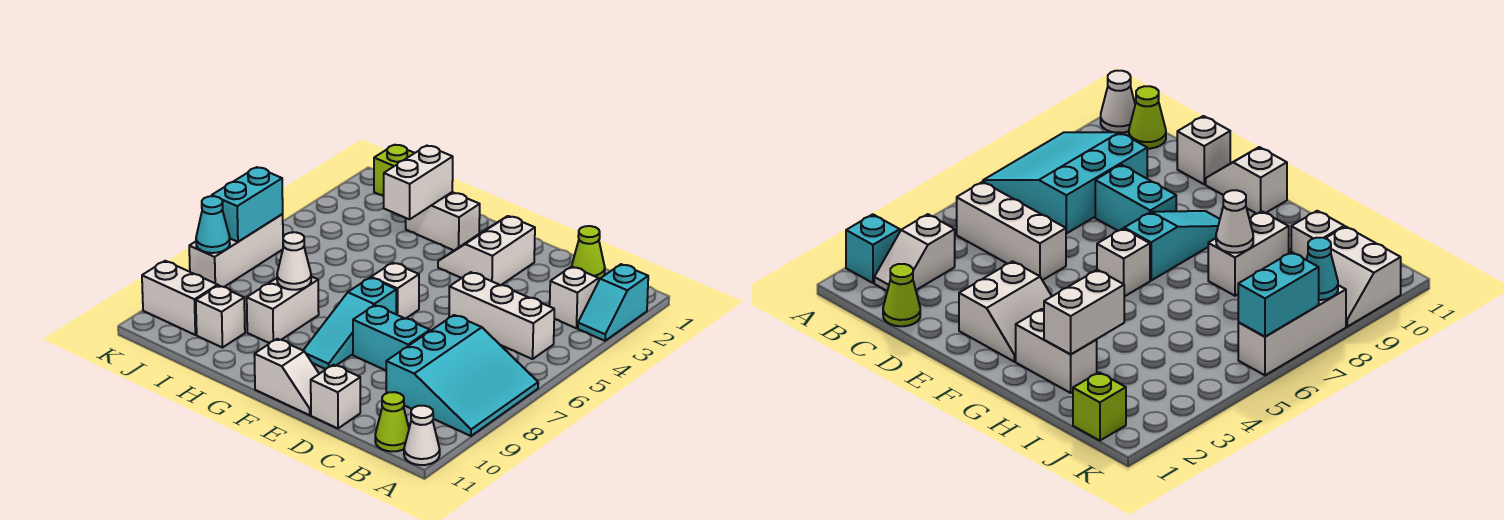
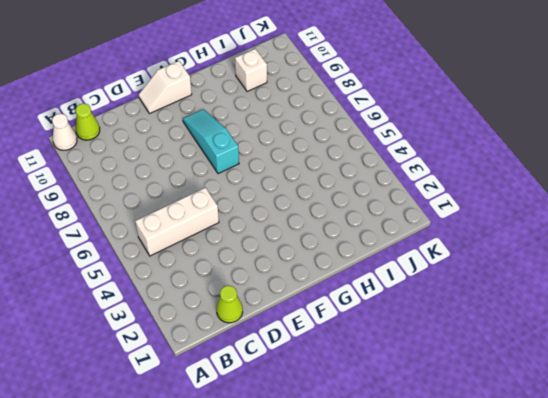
none -> cyan slope A2:A3 level 1 top 2
none -> cyan slope A7:C9 level 1 top C
none -> white slope B2:B3 level 1 top 3

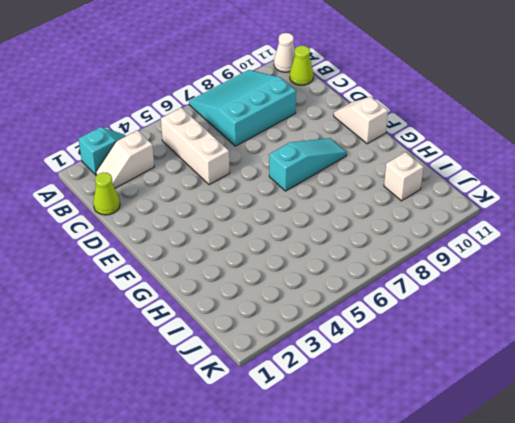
none -> cyan brick D8:E8 level 1
none -> white brick D11 level 1
none -> white slope E2:F3 level 1 top E

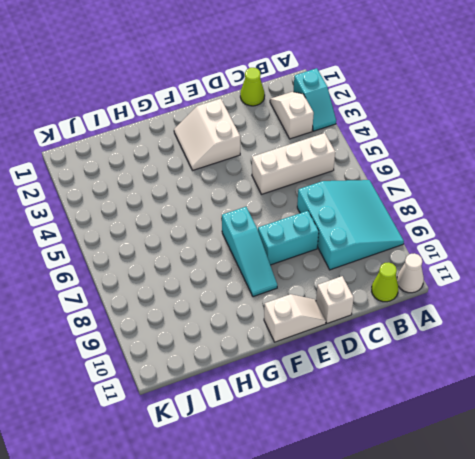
none -> white brick F6 level 1
none -> white brick G2:H2 level 1
none -> white brick H8:H9 level 1

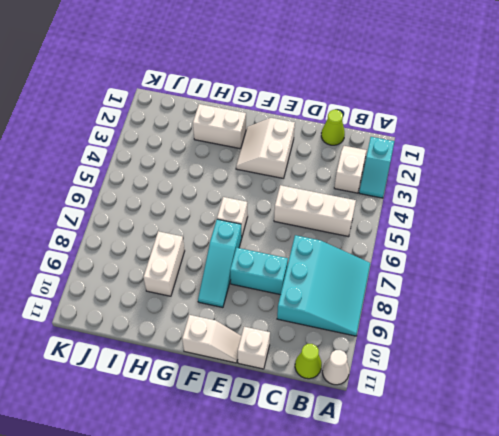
none -> white brick I10 level 1
none -> lime brick J1 level 1
none -> white slope J9:K10 level 1 top 10

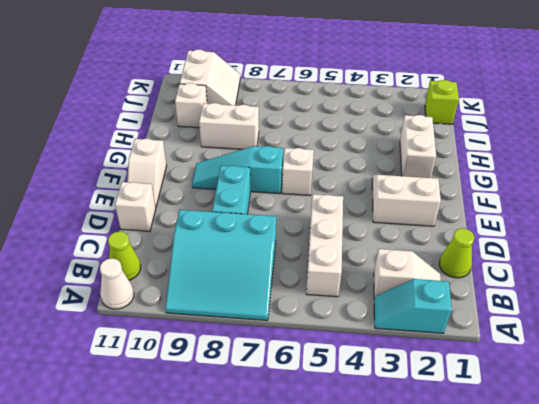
none -> white brick K6:K8 level 1
none -> white brick H2:H3 level 2
none -> white cone H8 level 2

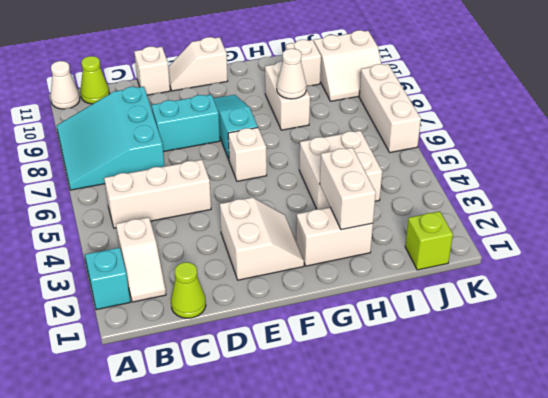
white brick H4:I5 level 1 -> none
none -> cyan brick K6:K7 level 2
none -> cyan cone K8 level 2

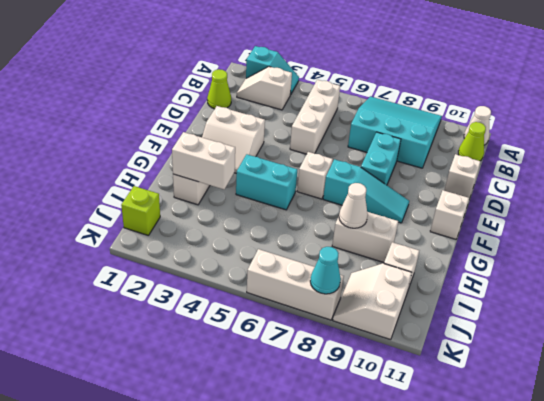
cyan brick G4:G5 level 1 -> cyan brick K6:K7 level 2

